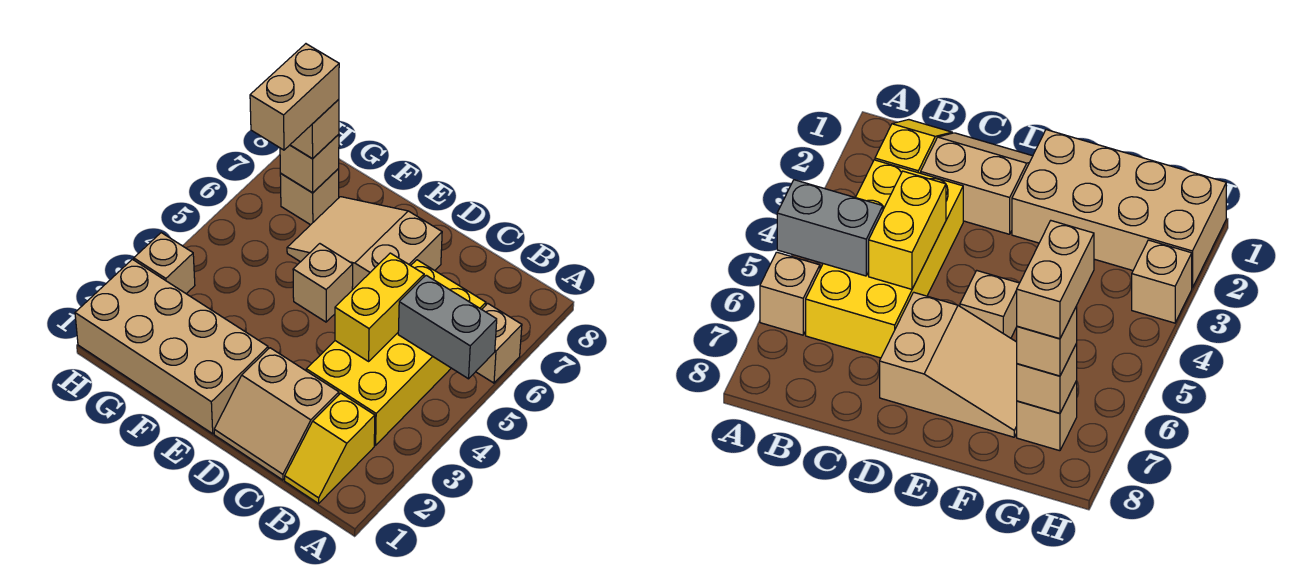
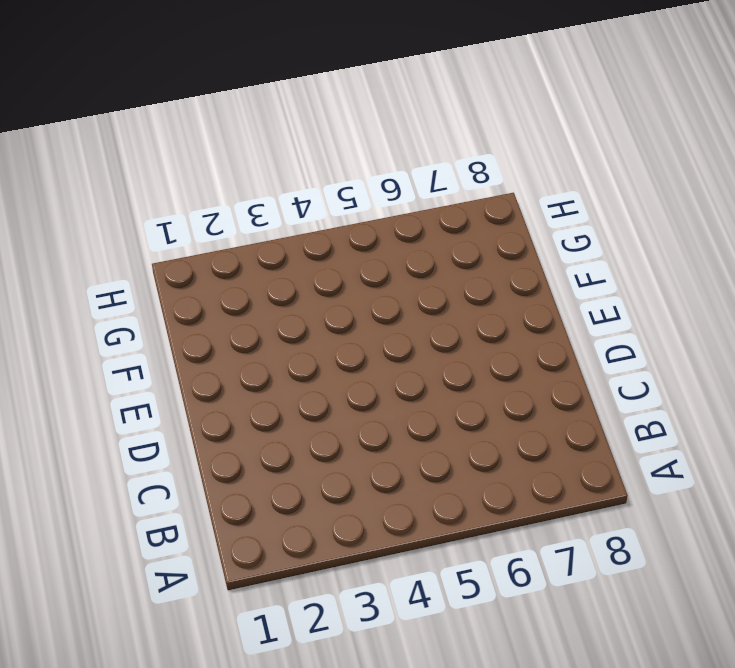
none -> tan brick A6 level 1
none -> yellow slope B1:B2 level 1 top 2
none -> yellow brick B3:C6 level 1

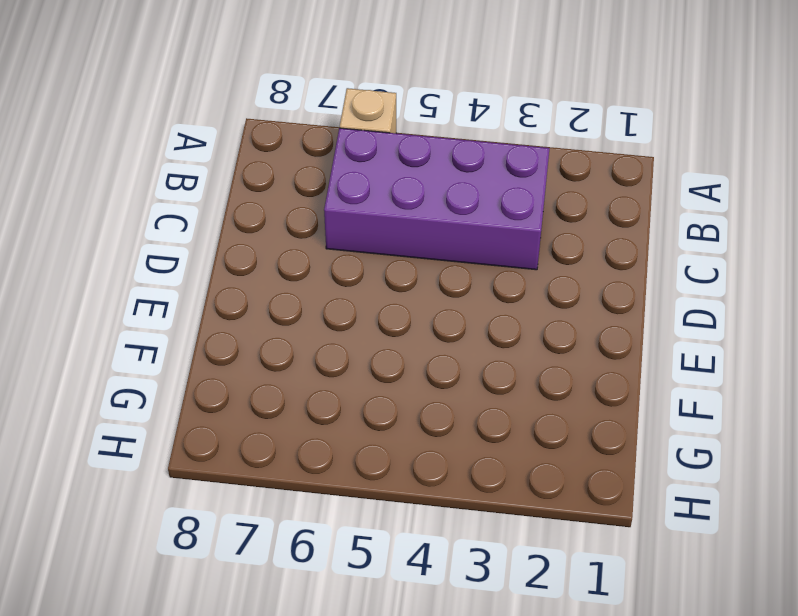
purple brick B3:C6 level 1 -> yellow brick B3:C6 level 1
none -> yellow slope B1:B2 level 1 top 2
none -> tan slope C1:D2 level 1 top 2
none -> tan slope D6:F7 level 1 top D

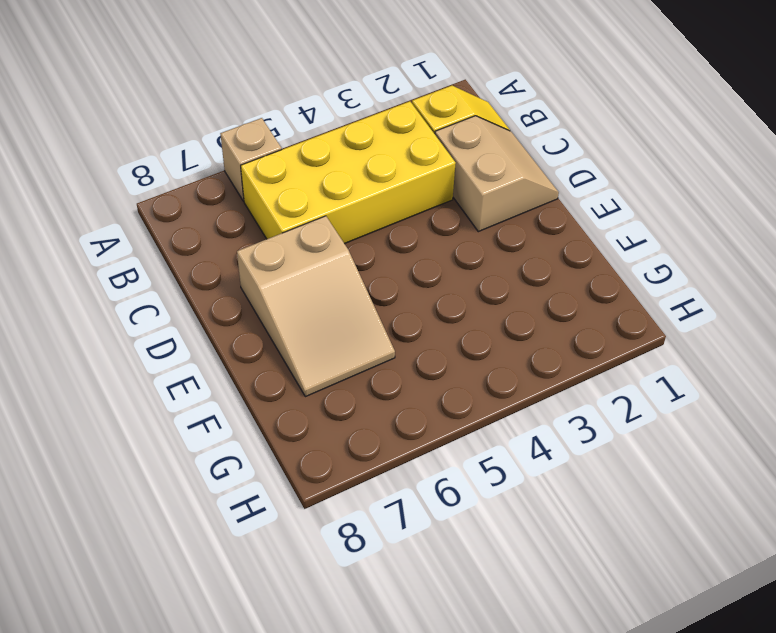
none -> tan brick E1:H2 level 1
none -> tan brick E5 level 1
none -> tan brick G7 level 1

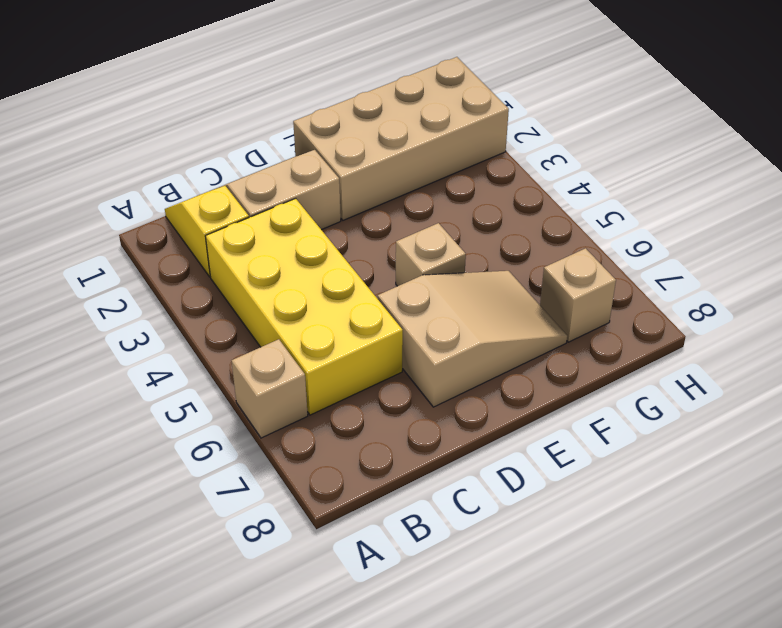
none -> tan brick H3 level 1
none -> grey brick A5:B5 level 2
none -> yellow brick C4:C5 level 2

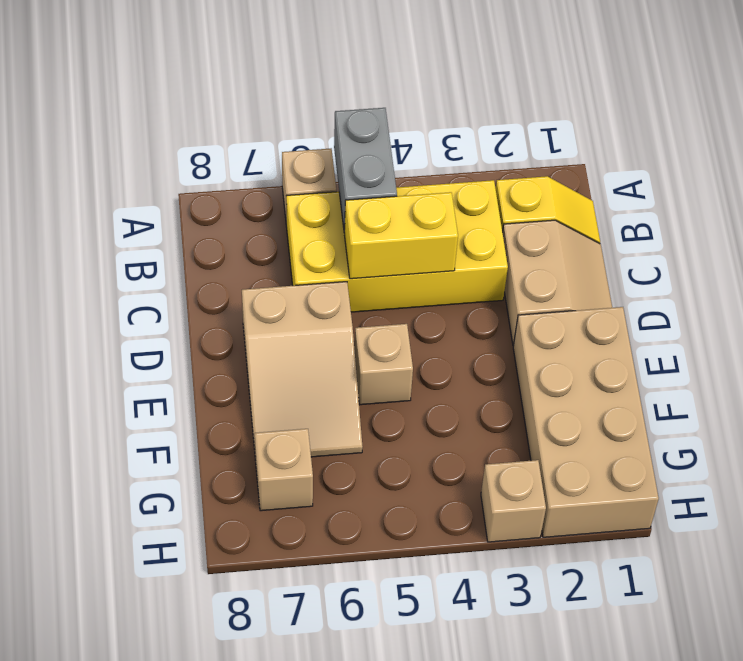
none -> tan brick G7 level 2
none -> tan brick G7 level 3
none -> tan brick G6:G7 level 4

